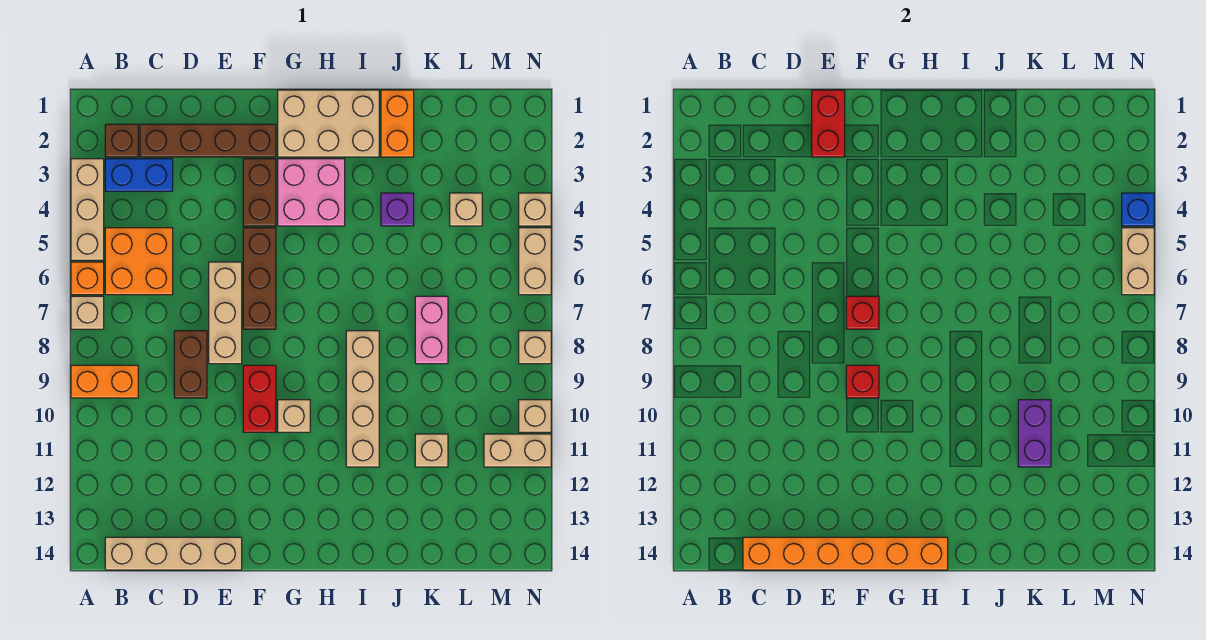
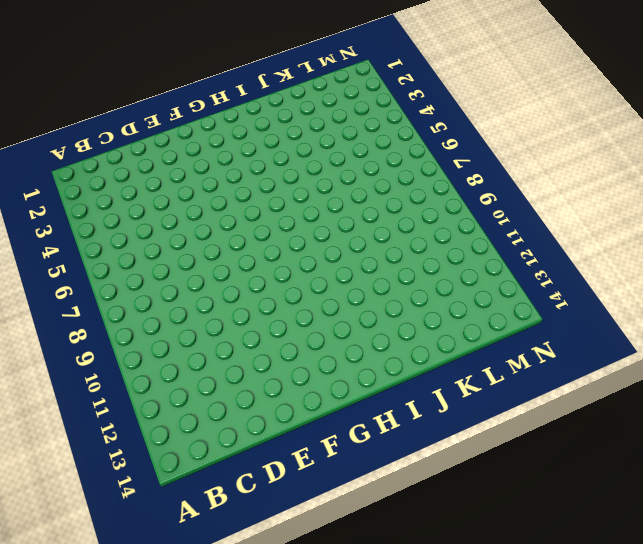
none -> tan brick A3:A5 level 1
none -> orange brick A6 level 1
none -> tan brick A7 level 1
none -> orange brick A9:B9 level 1

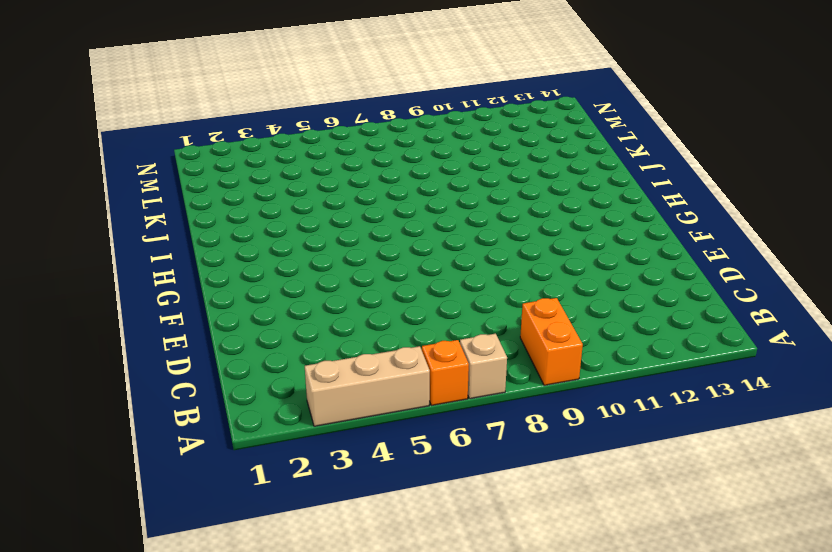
none -> brown brick B2 level 1
none -> blue brick B3:C3 level 1
none -> orange brick B5:C6 level 1
none -> tan brick B14:E14 level 1

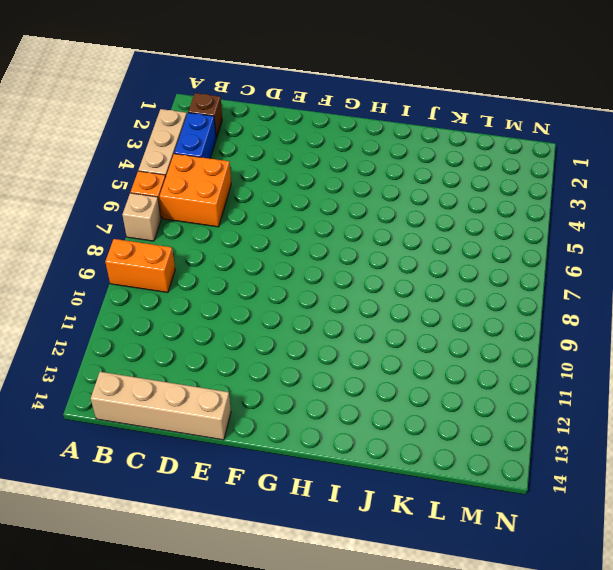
blue brick B3:B4 level 1 -> blue brick B3:C3 level 1
none -> brown brick C2:F2 level 1
none -> brown brick D8:D9 level 1
none -> tan brick E6:E8 level 1
none -> brown brick F3:F4 level 1

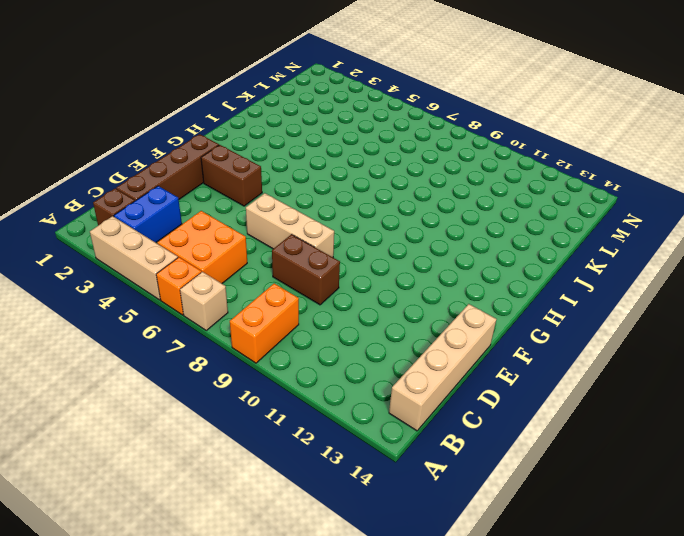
none -> brown brick F5:F7 level 1
none -> red brick F9:F10 level 1
none -> tan brick G1:I2 level 1
none -> pink brick G3:H4 level 1

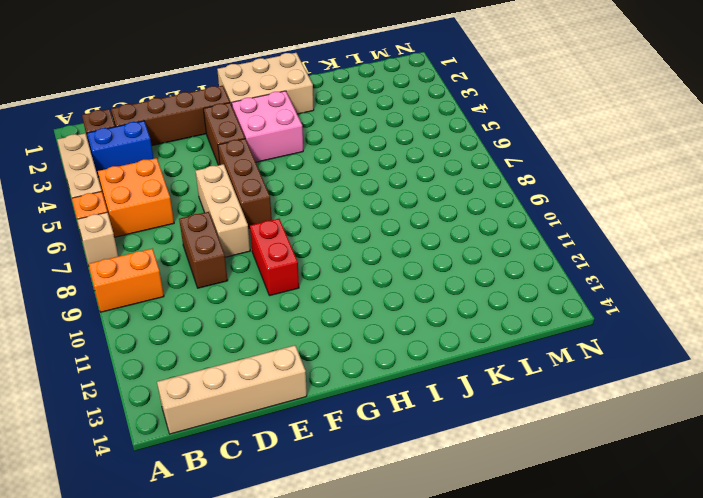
none -> tan brick G10 level 1
none -> tan brick I8:I11 level 1
none -> orange brick J1:J2 level 1
none -> purple brick J4 level 1

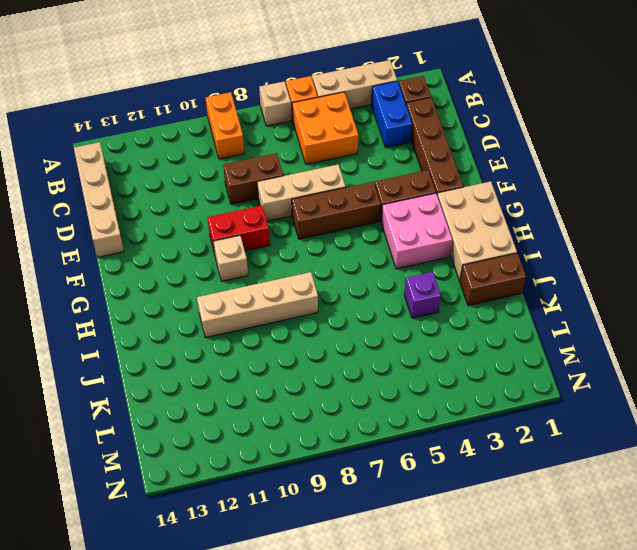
brown brick J1:J2 level 1 -> orange brick J1:J2 level 1
none -> pink brick K7:K8 level 1
none -> tan brick K11 level 1
none -> tan brick L4 level 1
none -> tan brick M11:N11 level 1

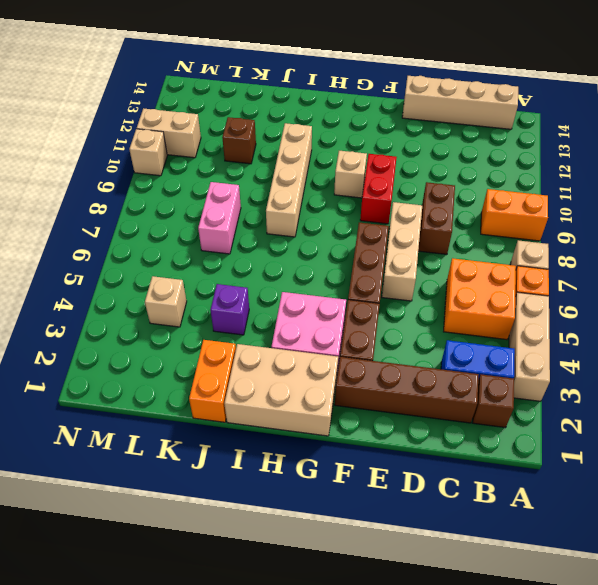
brown brick K11 level 1 -> tan brick K11 level 1
none -> tan brick N4 level 1
none -> tan brick N5:N6 level 1
none -> tan brick N8 level 1
none -> orange brick C14:H14 level 2

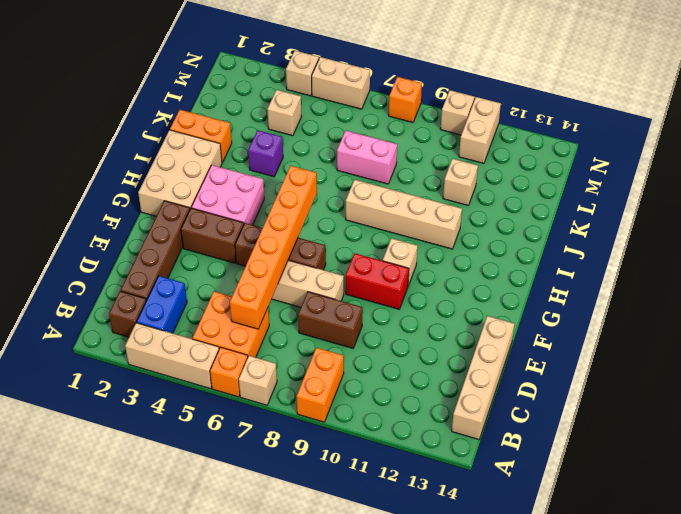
orange brick C6:H6 level 2 -> orange brick C14:H14 level 2
orange brick N8 level 1 -> tan brick N8 level 1
none -> red brick E1:E2 level 2
none -> red brick F7 level 2
none -> red brick F9 level 2
none -> purple brick K10:K11 level 2

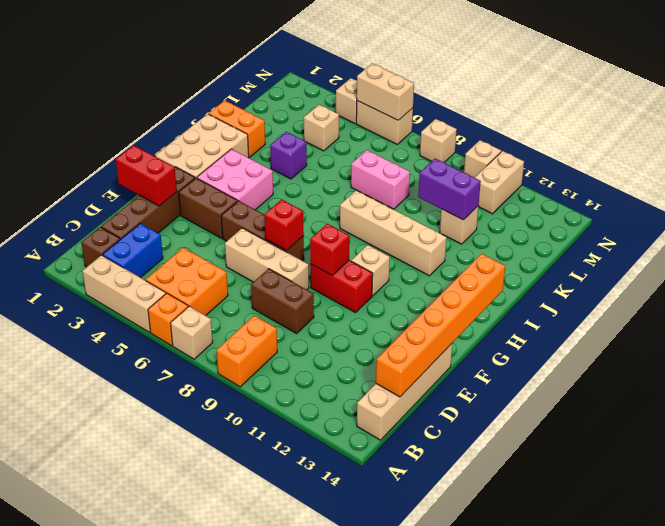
none -> blue brick N4 level 2

